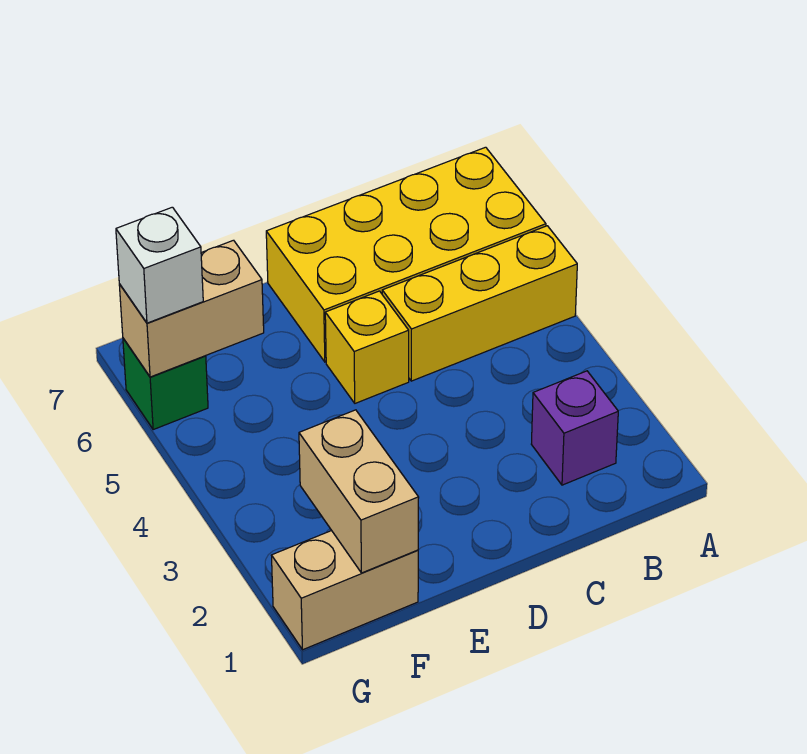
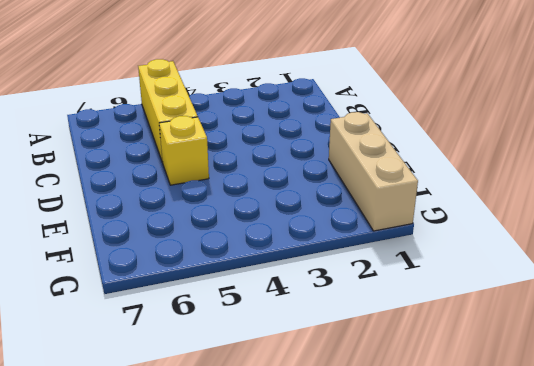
tan brick E1:G1 level 1 -> tan brick F1:G1 level 1
none -> yellow brick A6:D7 level 1
none -> purple brick B2 level 1

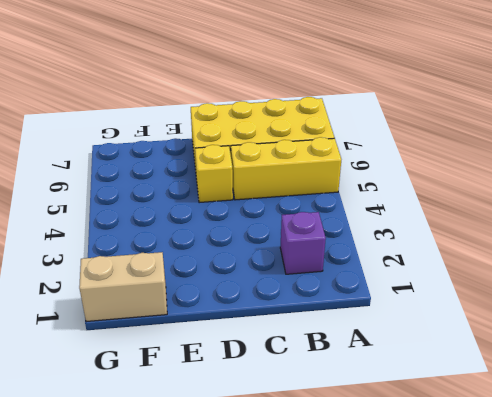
none -> green brick G6 level 1
none -> tan brick F1:F2 level 2

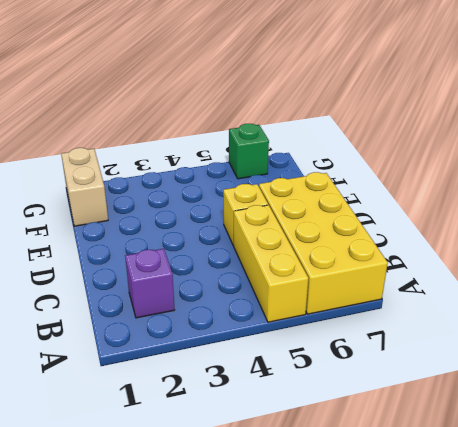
none -> tan brick F1:F2 level 2
none -> tan brick F6:G6 level 2

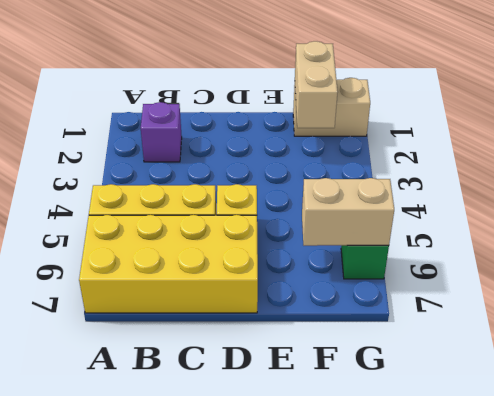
none -> white brick G6 level 3

